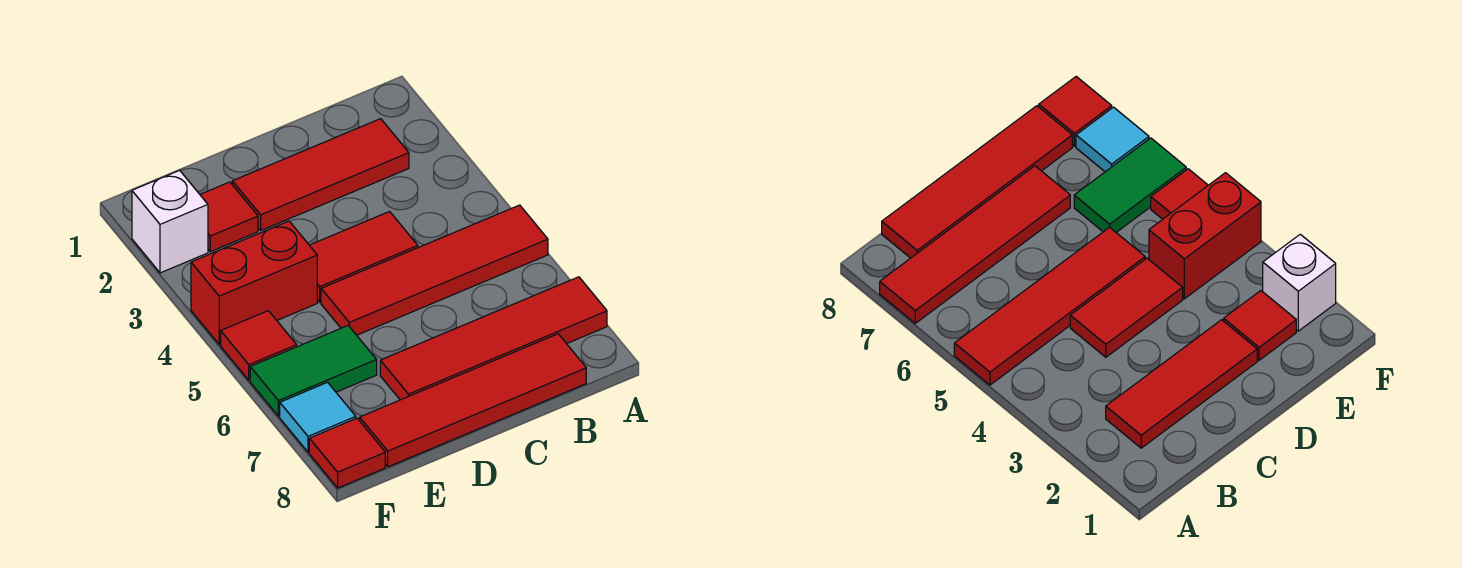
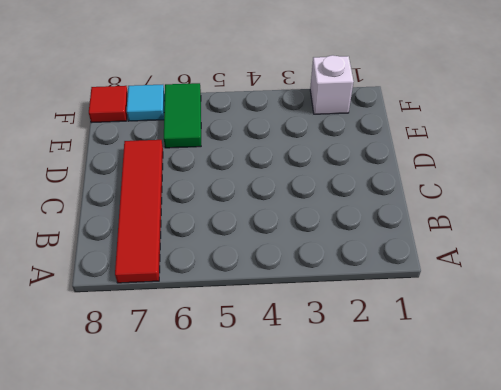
none -> red tile A5:D5 level 1
none -> red tile B2:D2 level 1
none -> red tile B8:E8 level 1

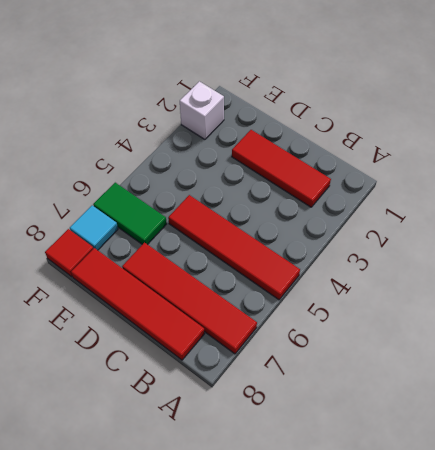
none -> red tile C4:D4 level 1
none -> red tile E2 level 1
none -> red brick E4:F4 level 1

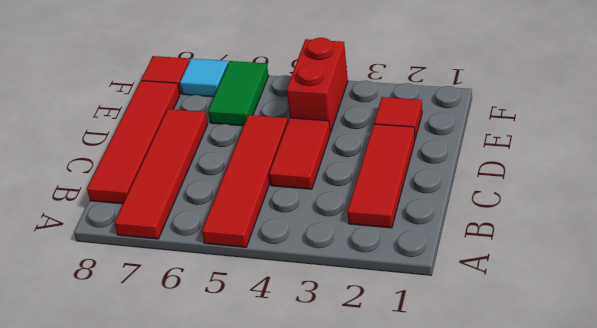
none -> white brick F2 level 1
none -> red tile F5 level 1

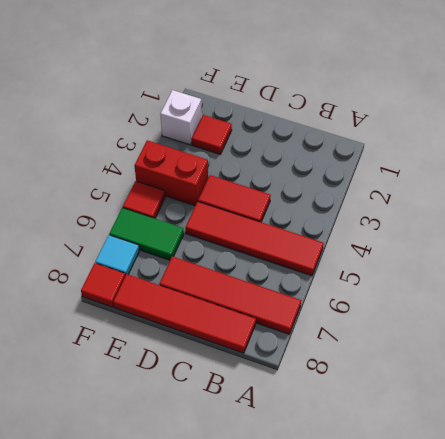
none -> red tile B2:D2 level 1

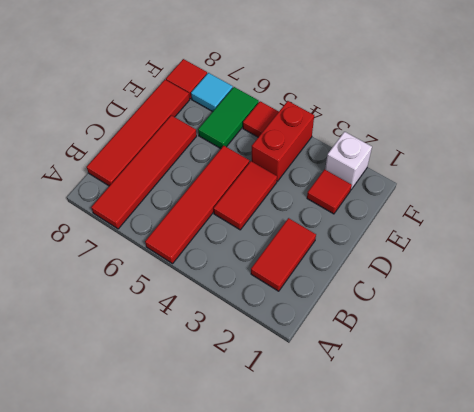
red tile B2:C2 level 1 -> red tile B2:D2 level 1

